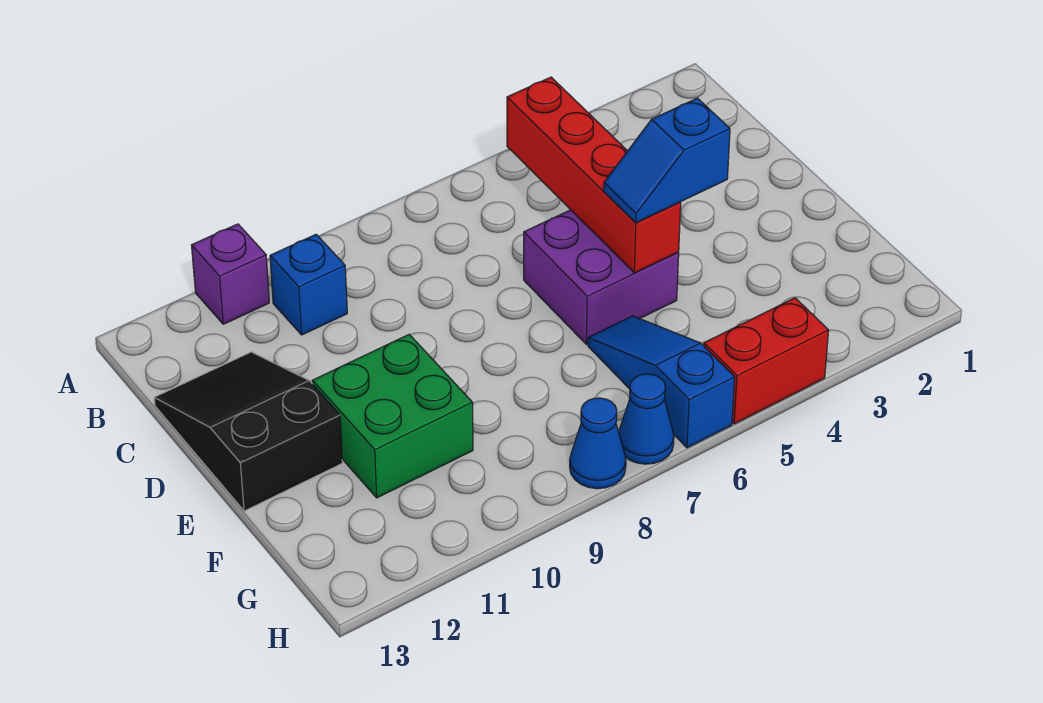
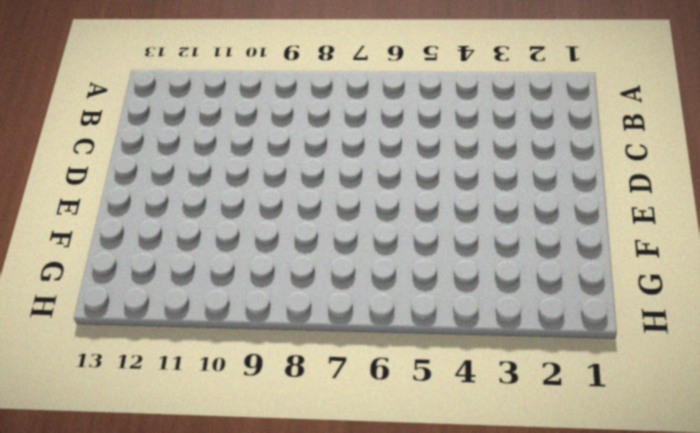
none -> purple brick A11 level 1
none -> blue brick B10 level 1

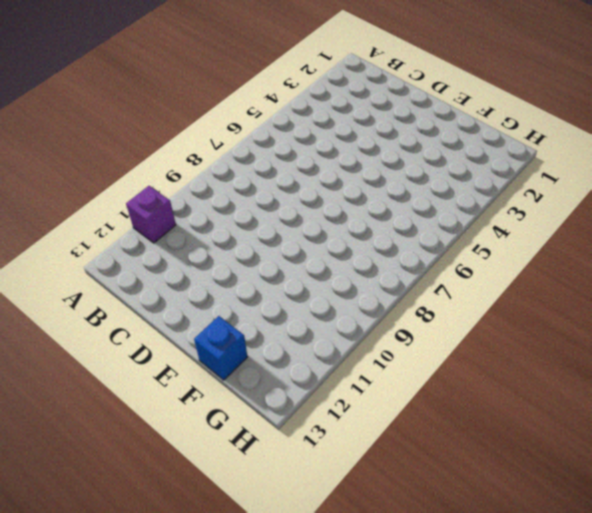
blue brick F13 level 1 -> blue brick B10 level 1
none -> black slope C12:E13 level 1 top E
none -> purple brick D5:E6 level 1

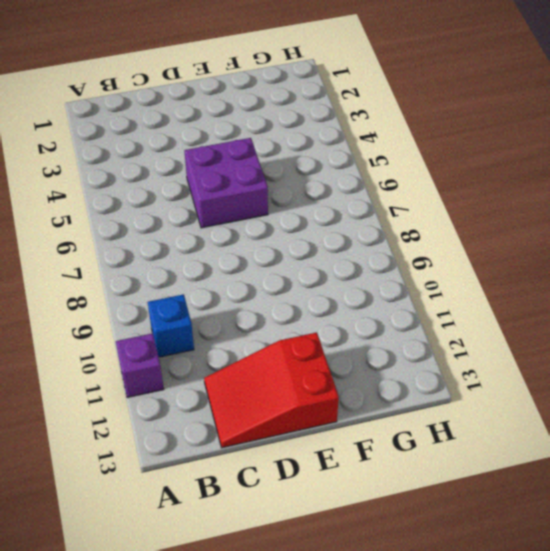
red slope C12:E13 level 1 top E -> black slope C12:E13 level 1 top E
none -> green brick E10:F11 level 1
none -> blue slope F6:H6 level 1 top H

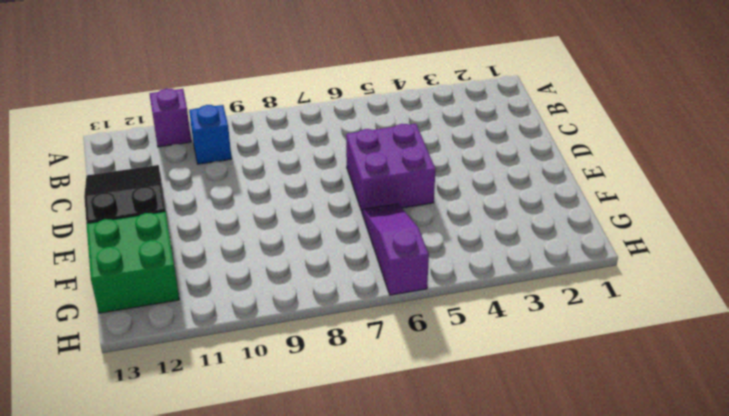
purple slope F6:H6 level 1 top H -> blue slope F6:H6 level 1 top H
green brick F12:G13 level 1 -> green brick E10:F11 level 1
none -> red brick H4:H5 level 1
none -> blue cone H7 level 1

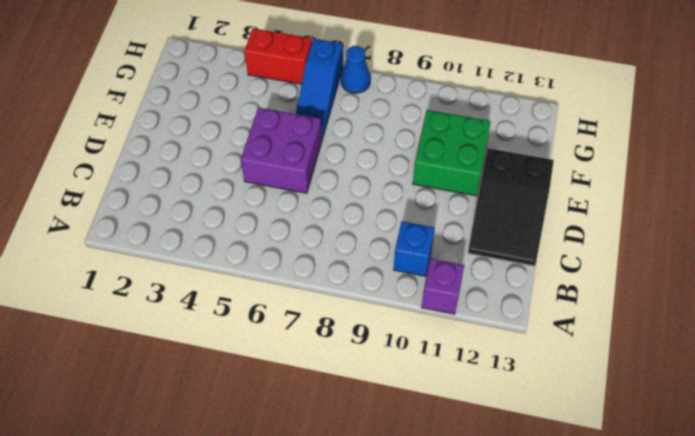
none -> blue cone H8 level 1
none -> red brick B5:E5 level 2

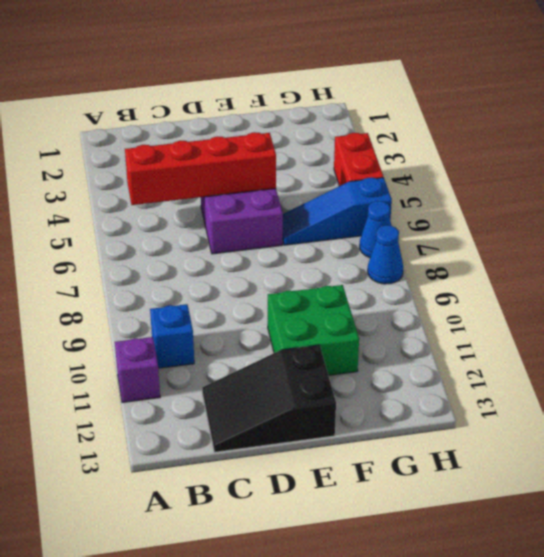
none -> blue slope E4:E5 level 3 top 4

